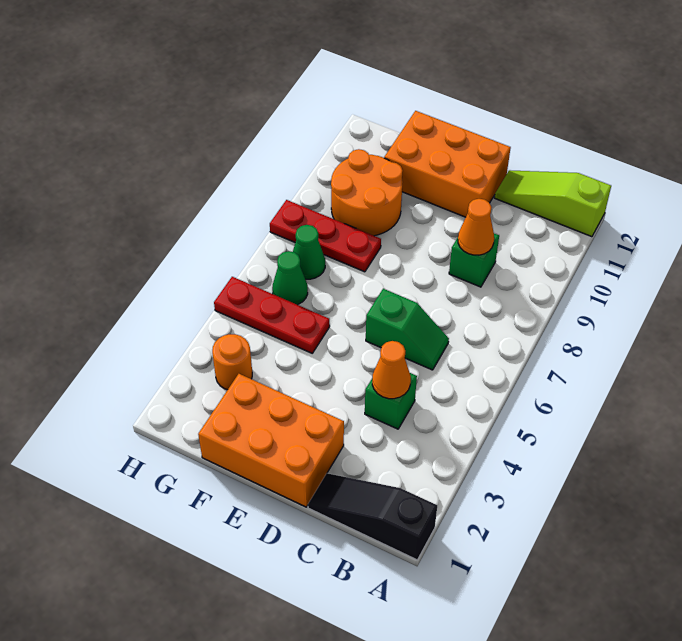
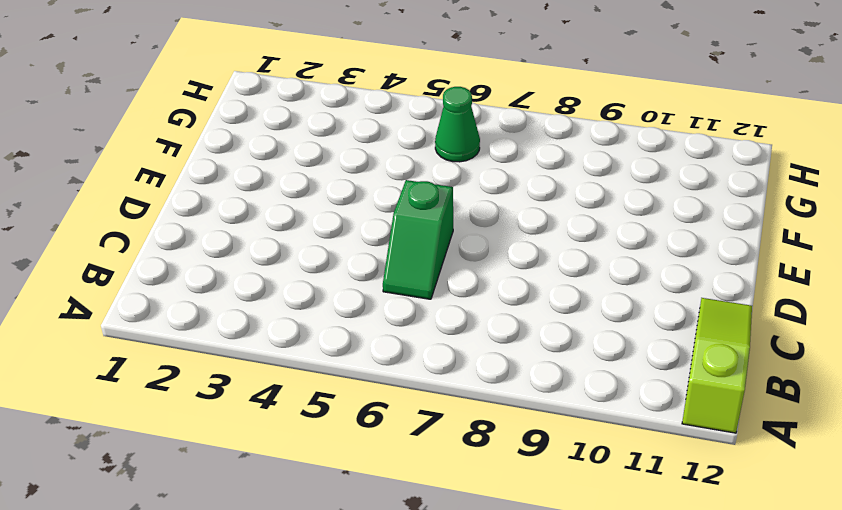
none -> black slope A1:C1 level 1 top A
none -> green brick C4 level 1
none -> green brick C9 level 1

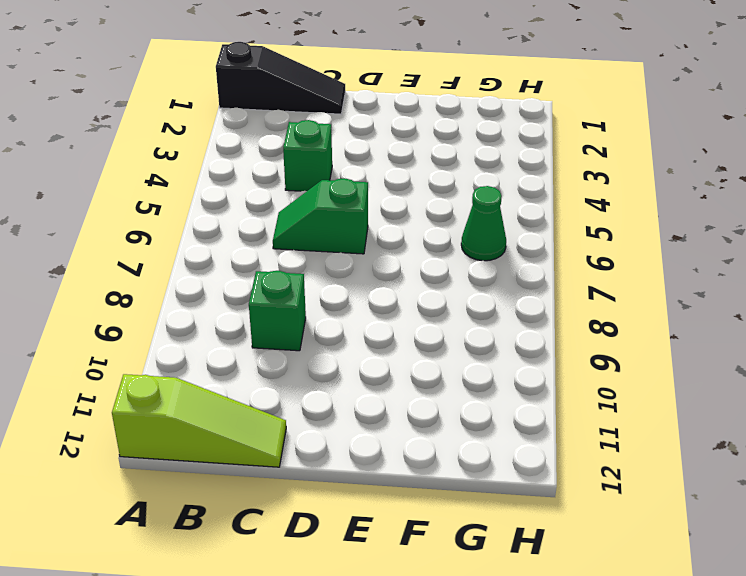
none -> orange brick D1:F2 level 1
none -> orange brick D11:F12 level 1
none -> red plate F5:H5 level 1

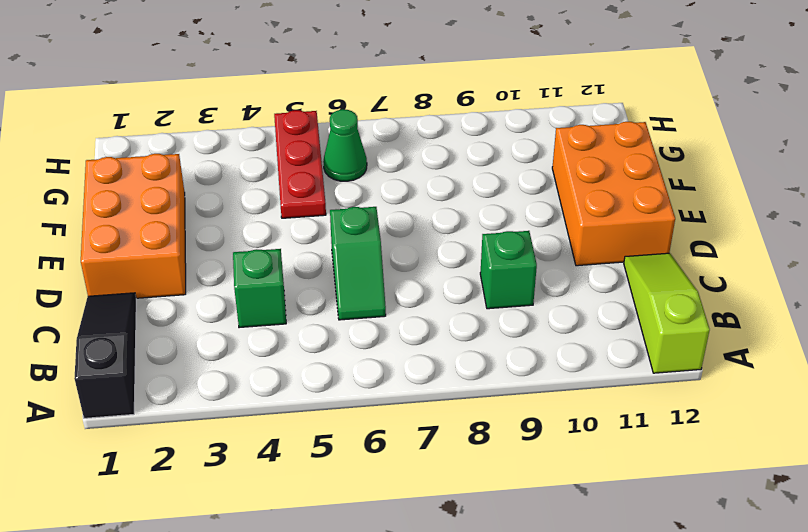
none -> red plate F8:H8 level 1
none -> orange round brick F9:G10 level 1
none -> orange round brick G3 level 1

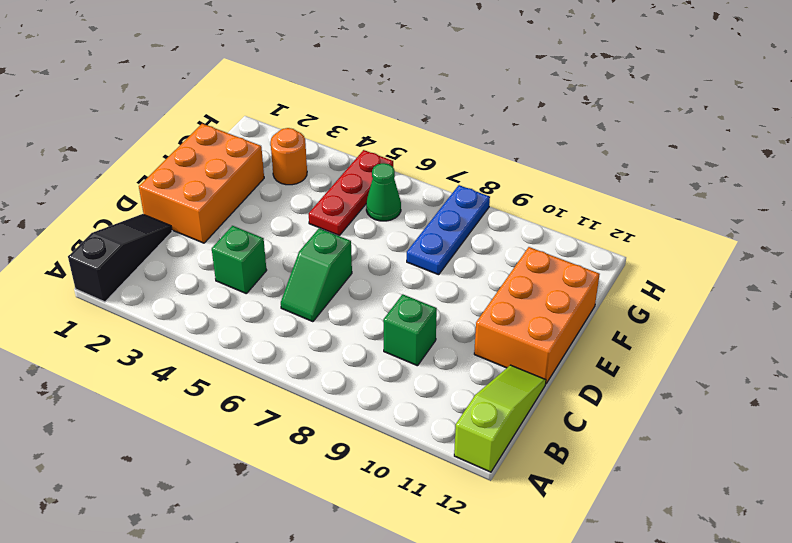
blue plate F8:H8 level 1 -> red plate F8:H8 level 1
none -> orange round brick F9:G10 level 1
none -> green cone G7 level 1
none -> orange cone C4 level 2

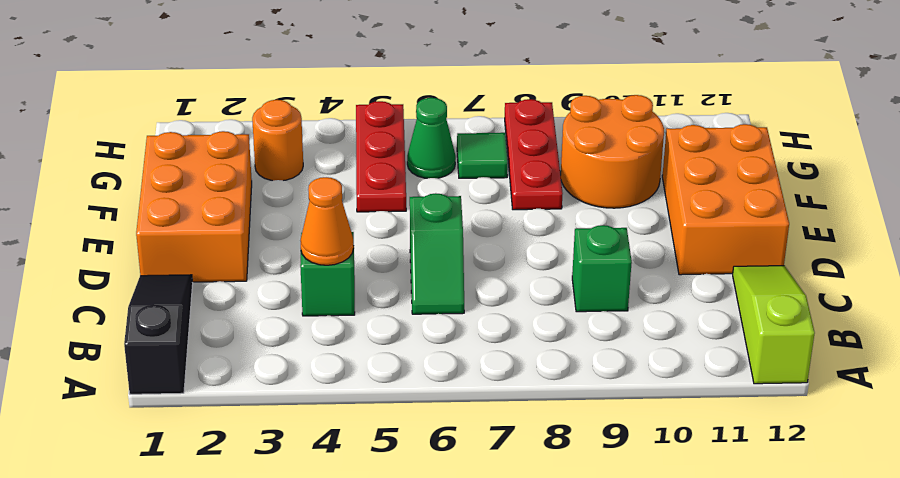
green tile G7 level 1 -> green cone G7 level 1
none -> orange cone C9 level 2

